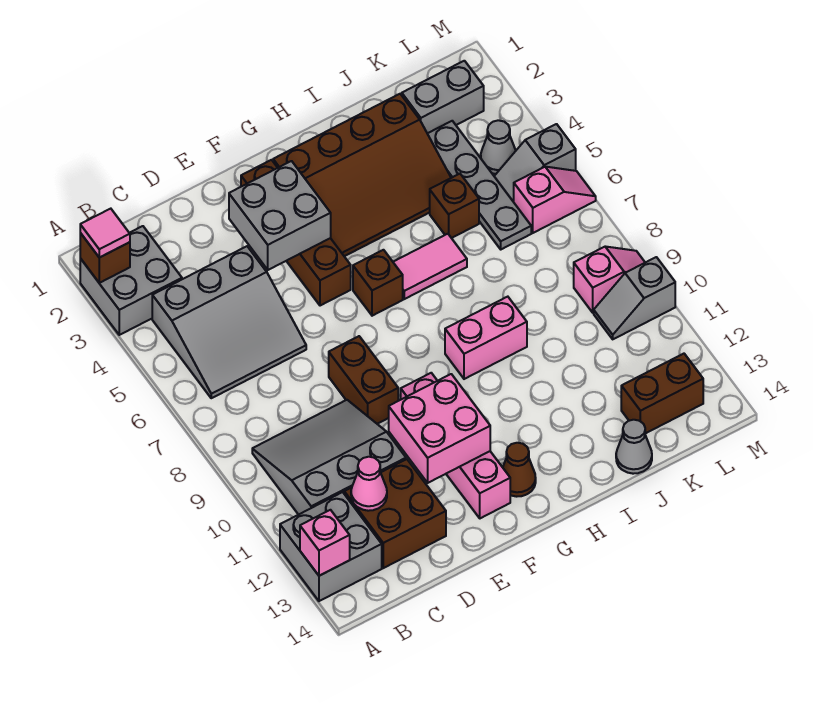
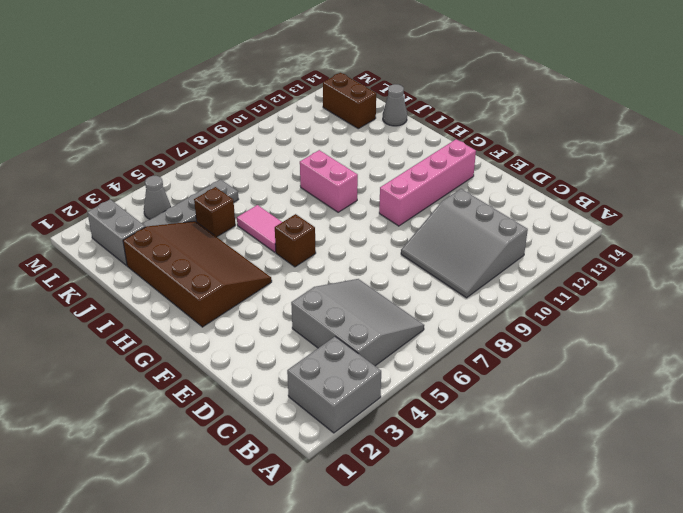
none -> grey brick A12:B13 level 1
none -> brown brick C12:D13 level 1
none -> brown brick E8:E9 level 1

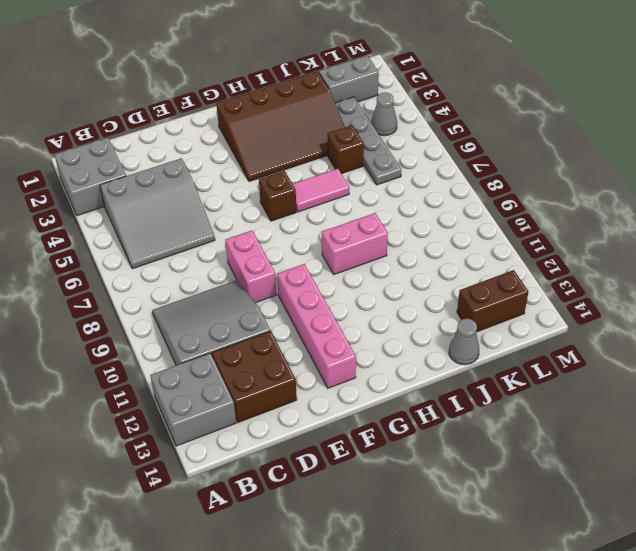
pink brick E8:E9 level 1 -> brown brick E8:E9 level 1
none -> brown brick F2:F5 level 1
none -> brown cone G13 level 1
none -> grey slope L5:M5 level 1 top M

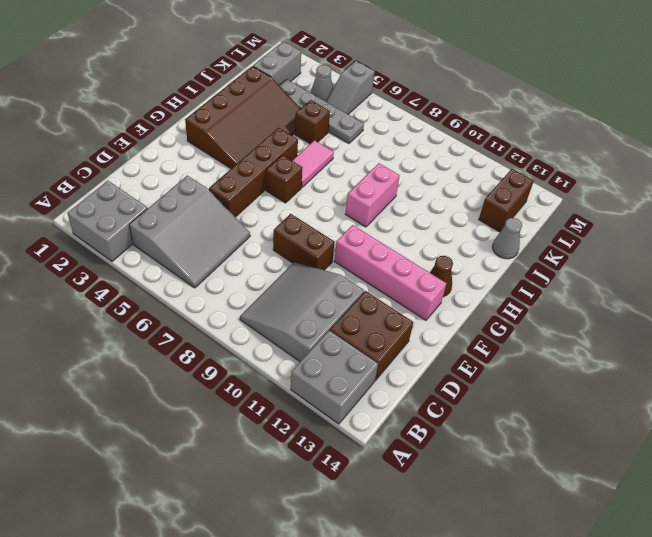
brown brick E5:H5 level 1 -> brown brick F2:F5 level 1
none -> pink slope L6:M6 level 1 top L
none -> pink slope L9:M9 level 1 top L
none -> grey slope L10:M10 level 1 top M

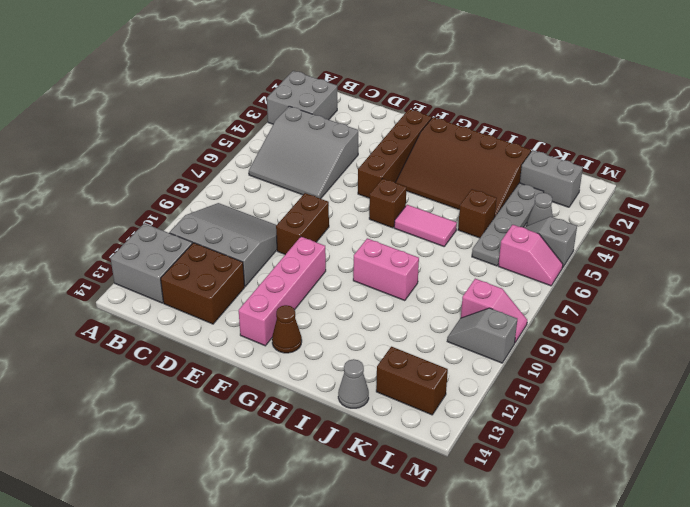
none -> brown brick A2 level 2
none -> pink brick A13 level 2
none -> pink cone C12 level 2

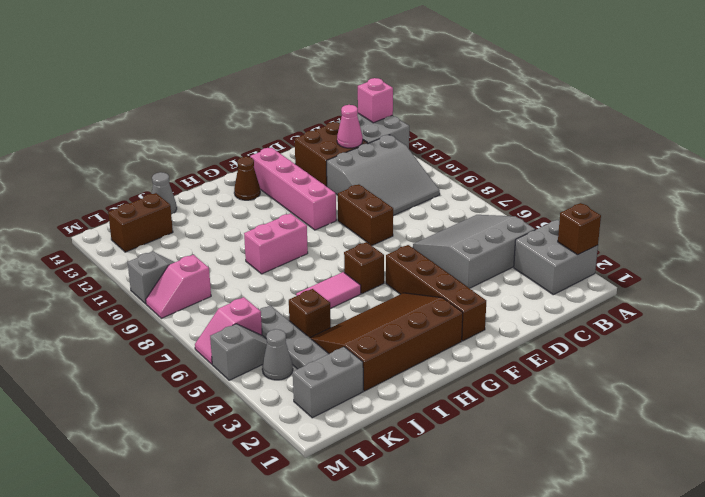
none -> grey brick E3:F4 level 2
none -> pink brick E11:F12 level 2
none -> pink tile A2 level 3

